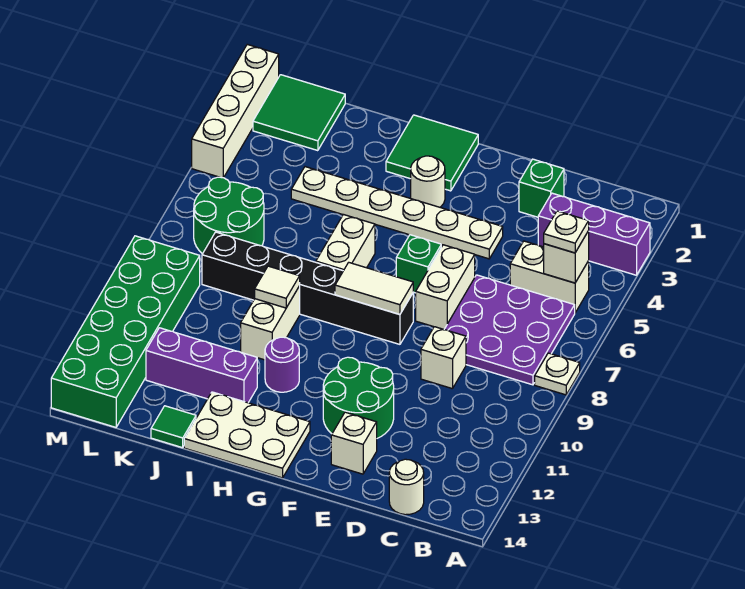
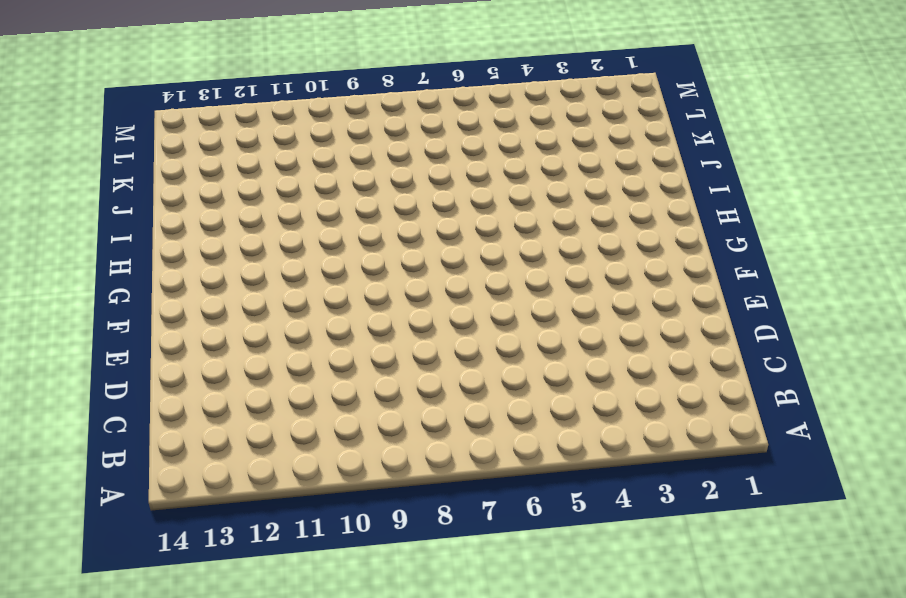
none -> purple brick A3:C3 level 1
none -> white plate A8 level 1
none -> white brick B5:C5 level 1

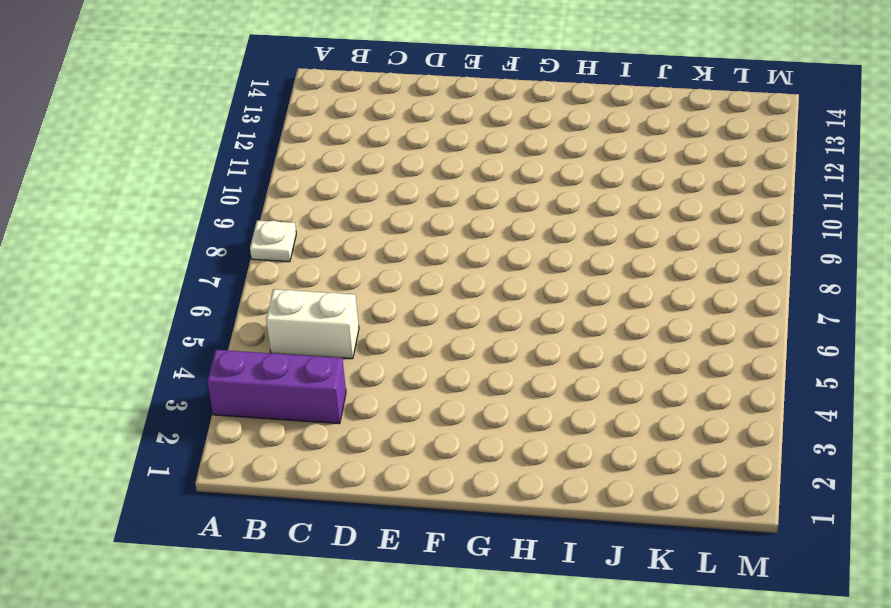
none -> purple plate B6:D8 level 1
none -> white round brick C14 level 1
none -> green brick D2 level 1

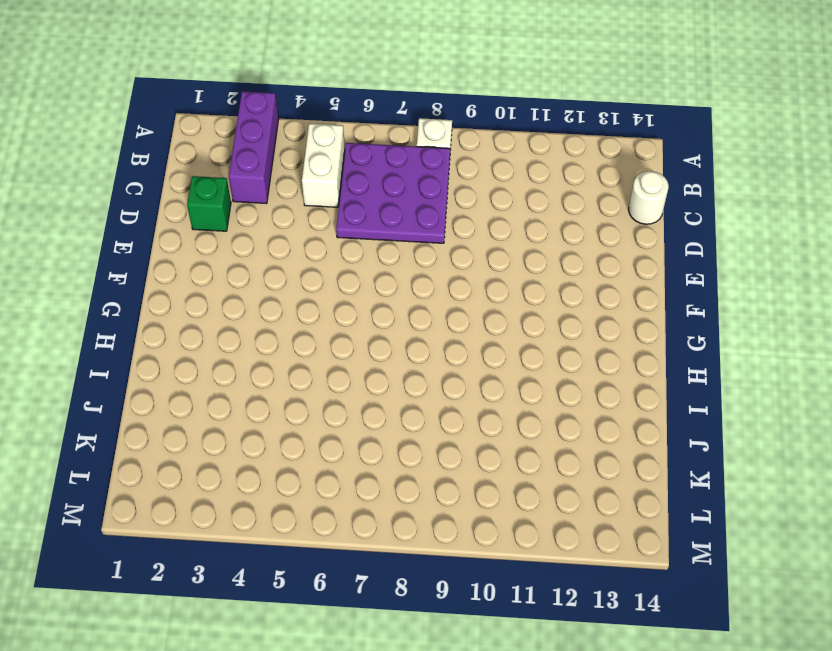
none -> white brick D9 level 1
none -> white plate E4:J4 level 1
none -> white brick E6:E7 level 1

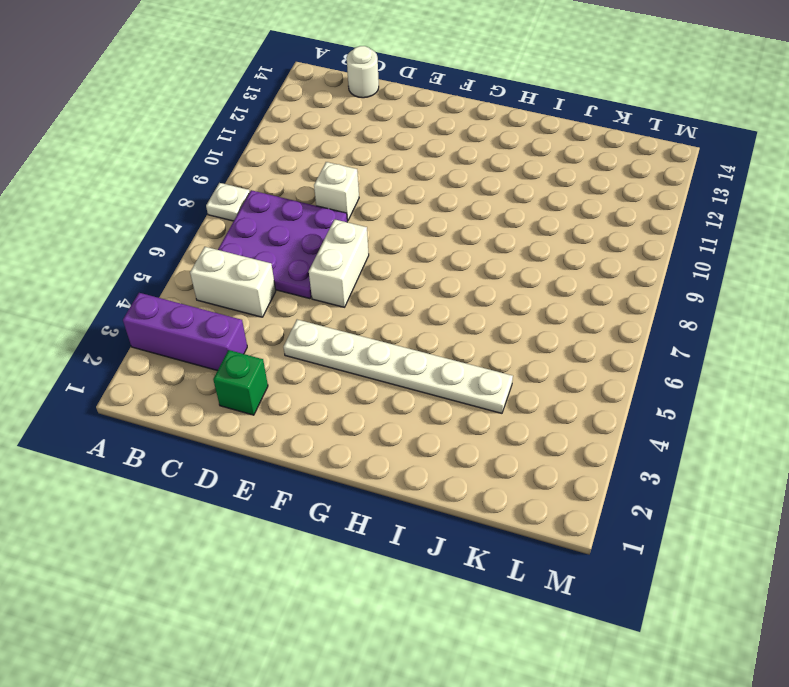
none -> green round brick E11:F12 level 1
none -> white brick E13 level 1
none -> green brick F6 level 1

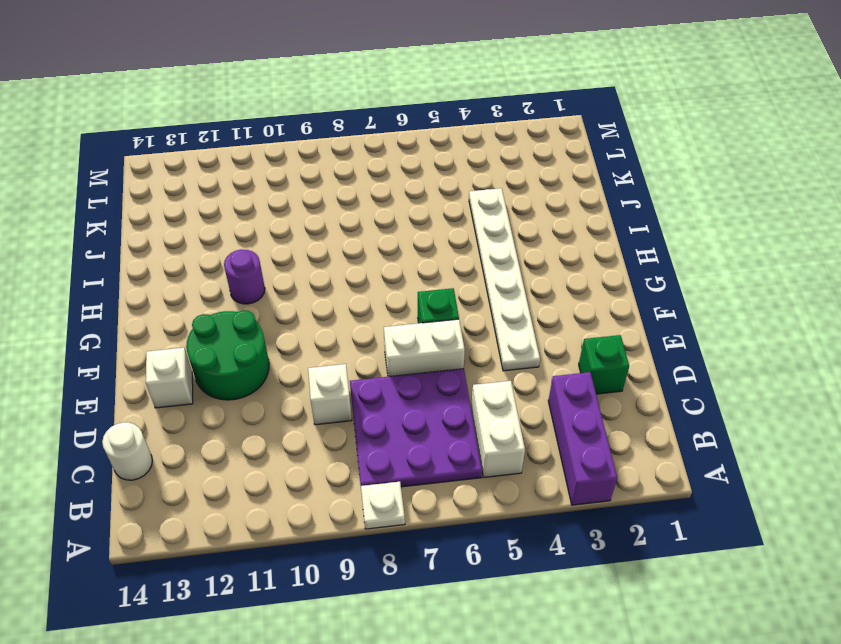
none -> black brick F8:K8 level 1
none -> green tile G1:H2 level 1
none -> white round brick G3 level 1

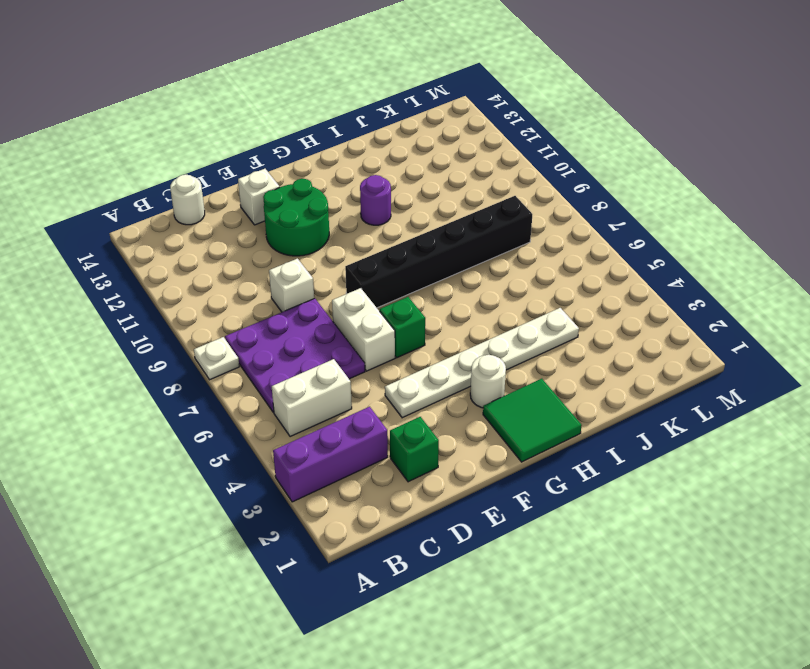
none -> white plate G13:I14 level 1
none -> white brick H6:H7 level 1
none -> white brick I9:I10 level 1

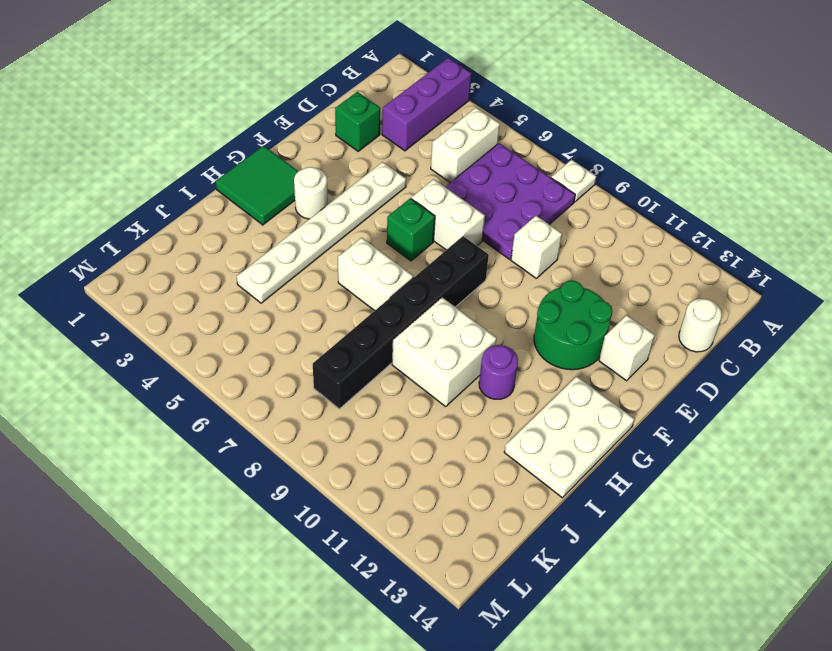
white brick H9:I10 level 1 -> white brick I9:I10 level 1
none -> purple brick I12:K12 level 1
none -> green tile J14 level 1
none -> green tile K1:L2 level 1

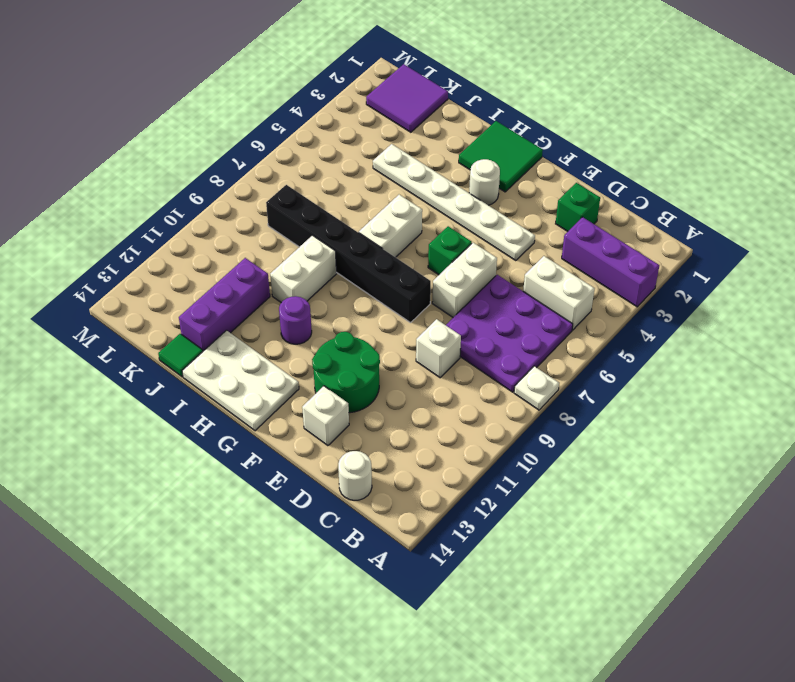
purple brick J11:J13 level 1 -> purple brick I12:K12 level 1
purple tile K1:L2 level 1 -> green tile K1:L2 level 1
none -> green round brick K6:L7 level 1
none -> green brick L9:M14 level 1
none -> white brick M1:M4 level 1

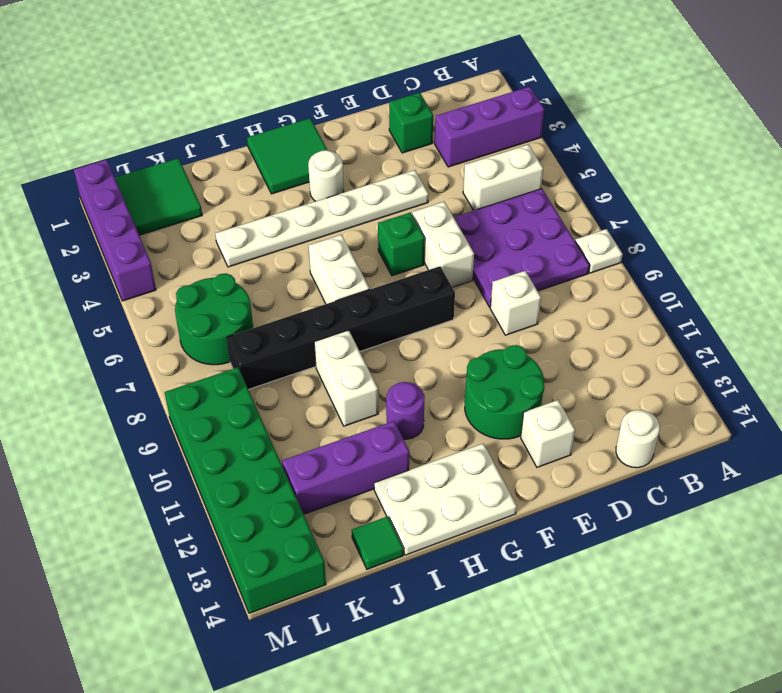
purple brick M1:M4 level 1 -> white brick M1:M4 level 1
none -> white brick B5 level 2
none -> white tile F8:G8 level 2
none -> white tile I9 level 2

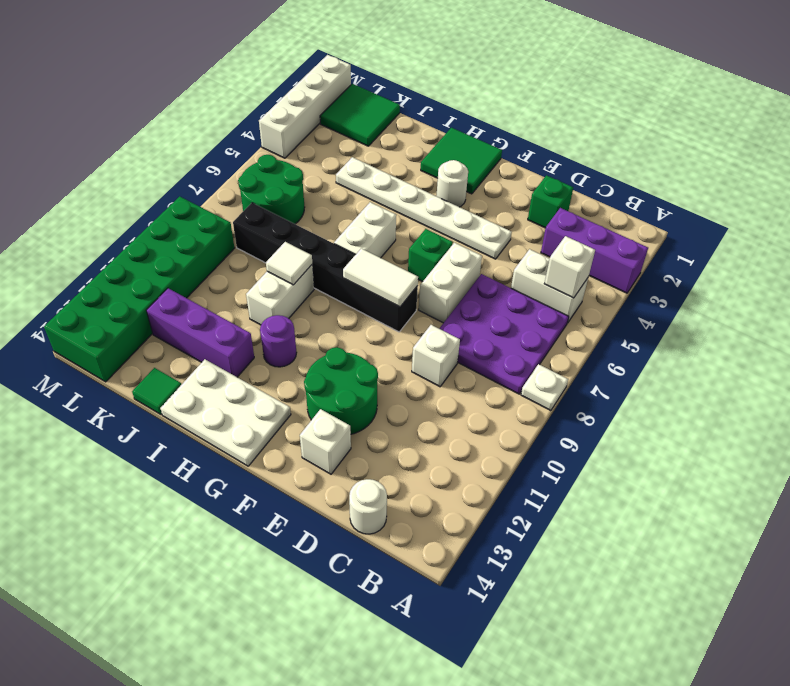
none -> white plate B5 level 3

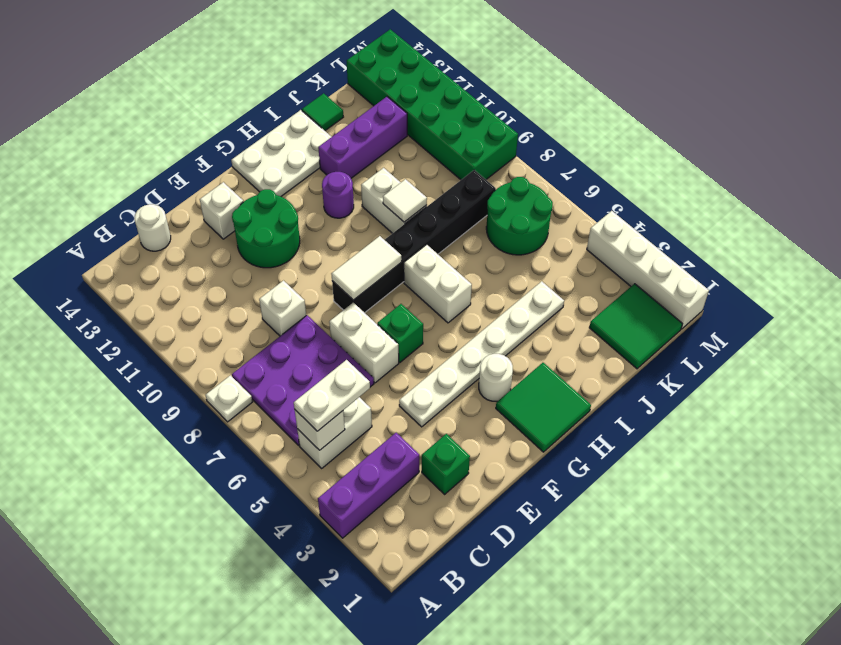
white plate B5:C5 level 3 -> white plate B5 level 3

